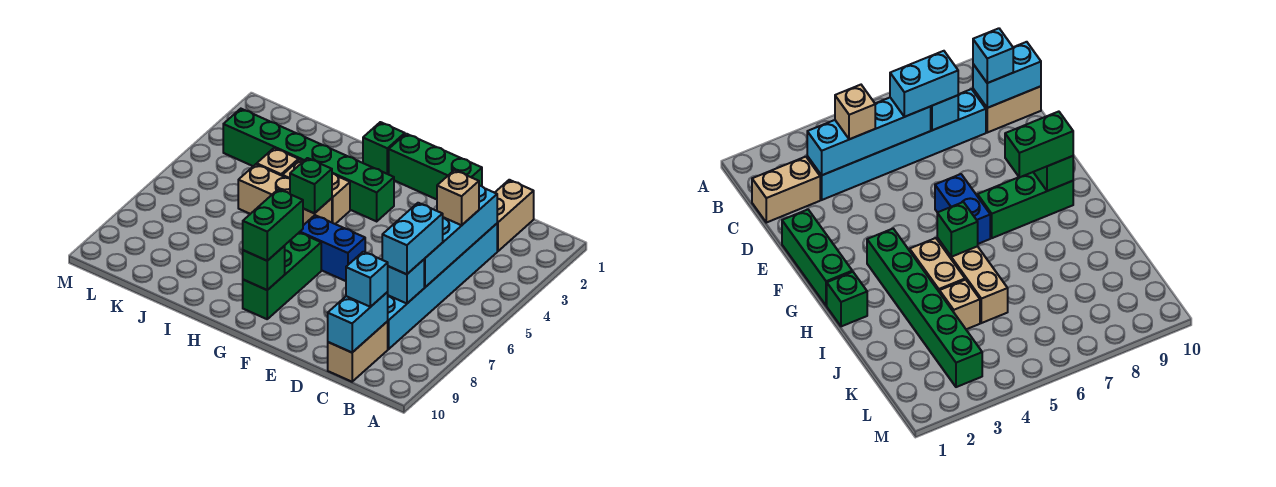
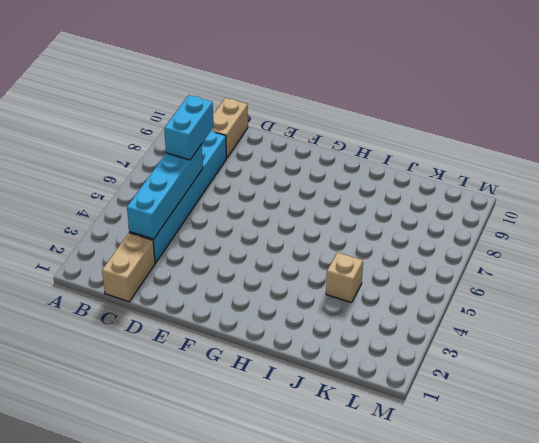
none -> green brick E1:G1 level 1
none -> blue brick F6:G6 level 1
none -> green brick G3:L3 level 1

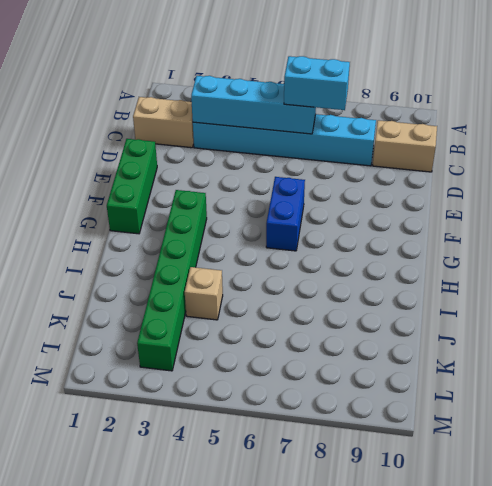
none -> green brick G7:G9 level 1
none -> green brick H1 level 1
none -> tan brick H4:I4 level 1

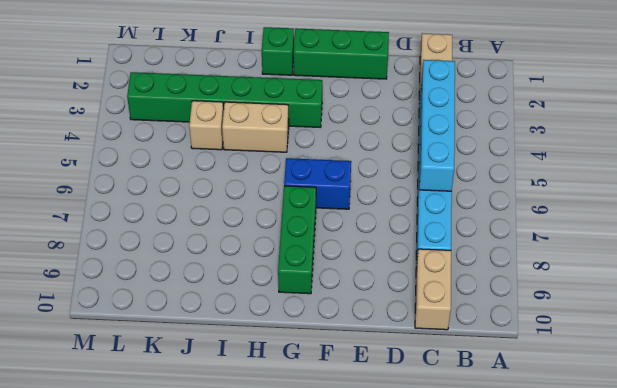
none -> tan brick H5:J5 level 1
none -> cyan brick C7 level 2
none -> cyan brick C9:C10 level 2

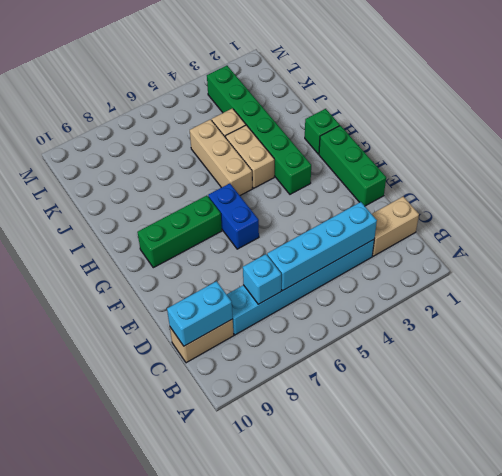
none -> green brick G9 level 2
none -> green brick H5 level 2
none -> tan brick C4 level 3

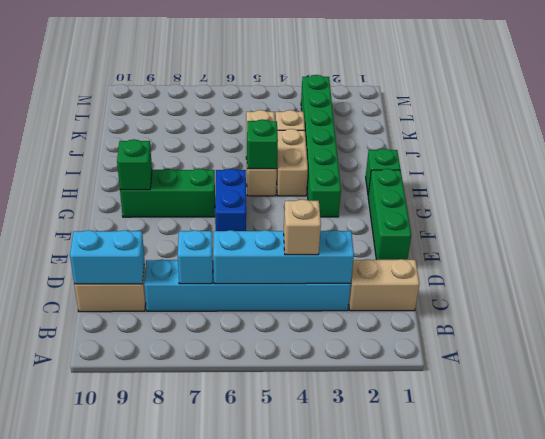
none -> cyan brick C6:C7 level 3
none -> cyan brick C9 level 3
none -> green brick G8:G9 level 3

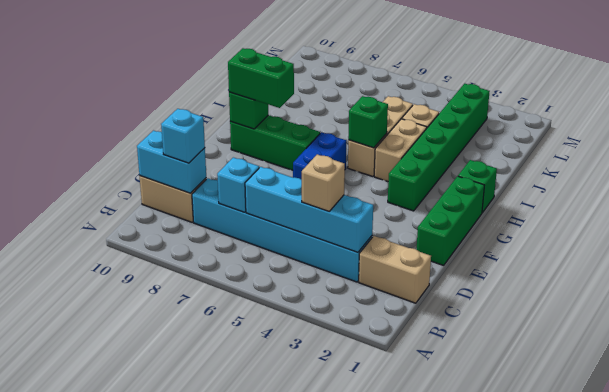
none -> cyan brick C6:C7 level 3

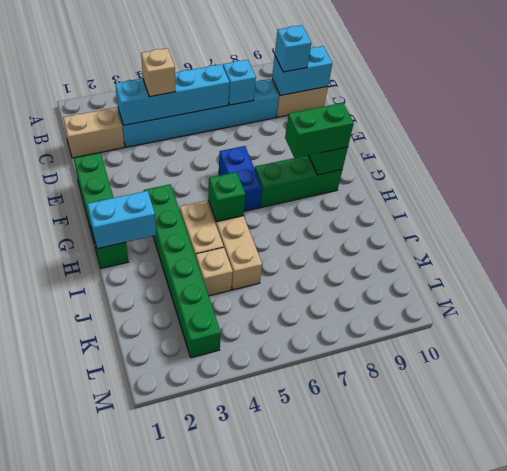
cyan brick H1:H2 level 2 -> cyan brick C6:C7 level 3

